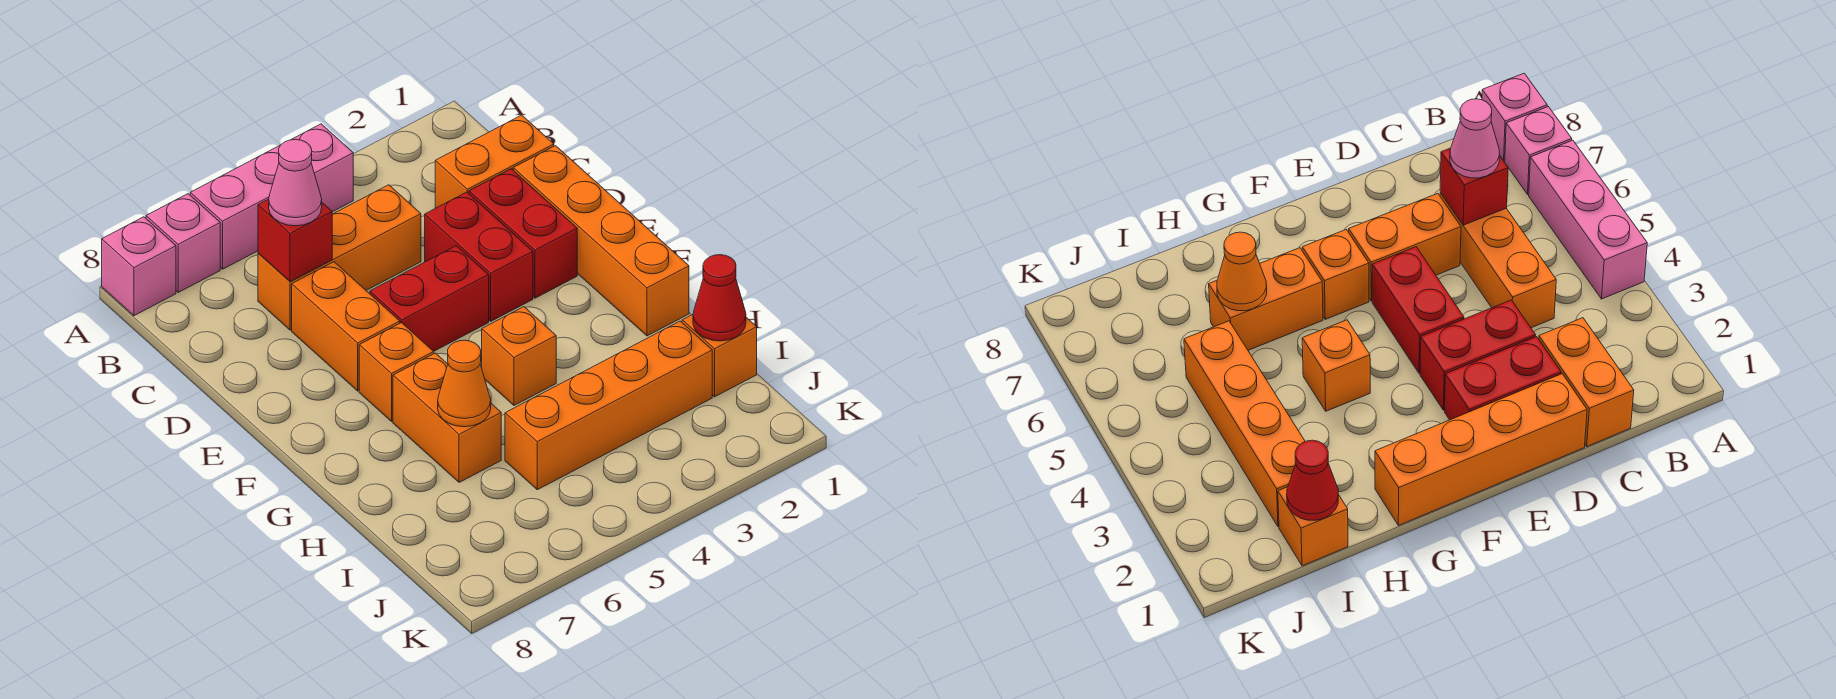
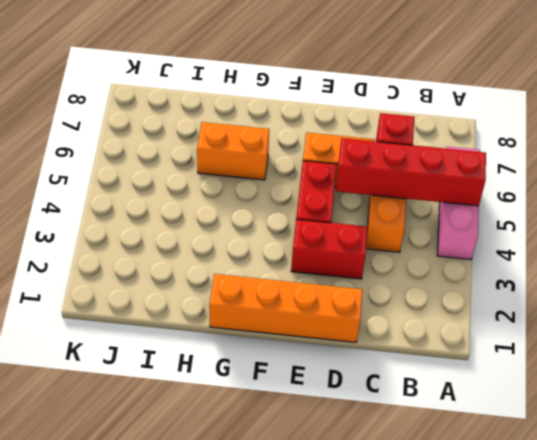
red brick A5:D5 level 2 -> none
none -> pink brick A7 level 1
none -> pink brick A8 level 1
none -> orange brick C1:C2 level 1

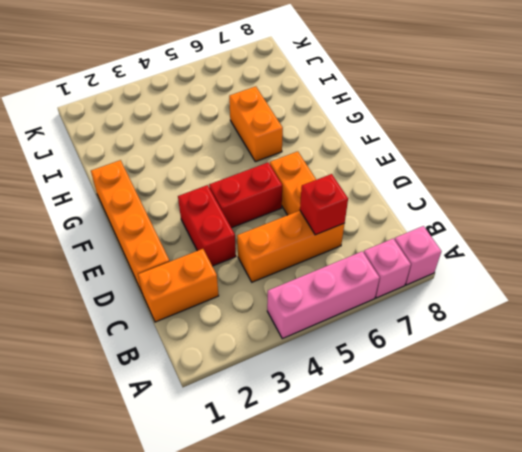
none -> red brick D2:E2 level 1
none -> orange brick F6 level 1
none -> orange brick G4 level 1

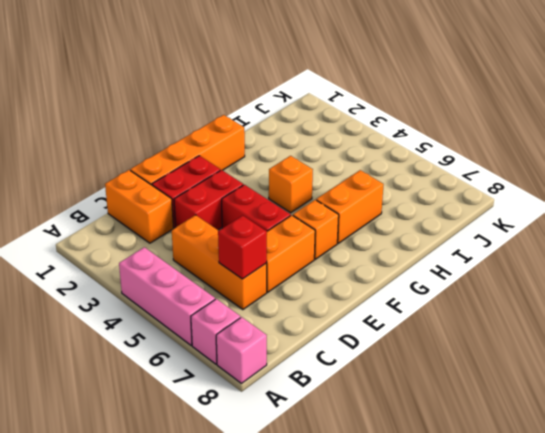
none -> orange brick I1 level 1
none -> orange brick I2:I5 level 1
none -> orange cone H6 level 2

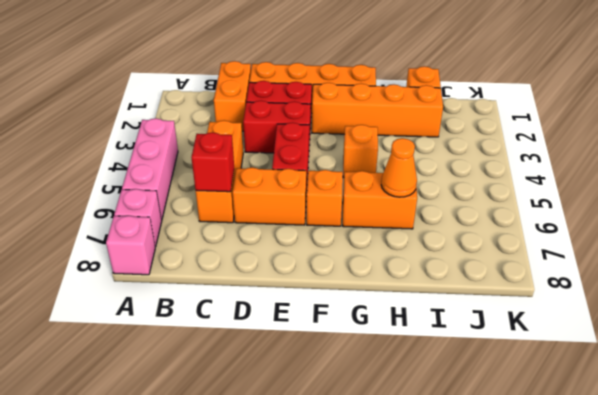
orange brick F2:I2 level 1 -> orange brick I2:I5 level 1
none -> red cone I1 level 2
none -> pink cone C6 level 3

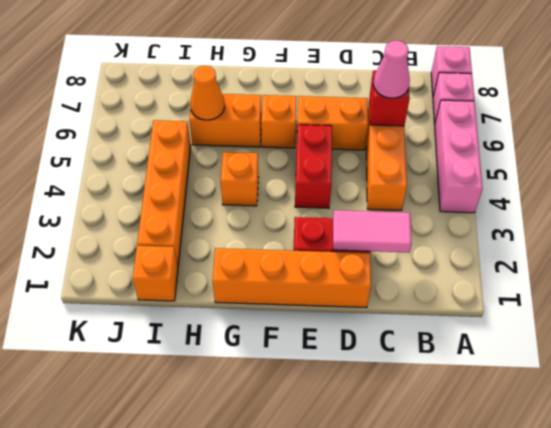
pink tile C2:D2 level 2 -> none
none -> orange brick C1:C2 level 1
none -> red brick D3:E3 level 1
none -> red cone I1 level 2

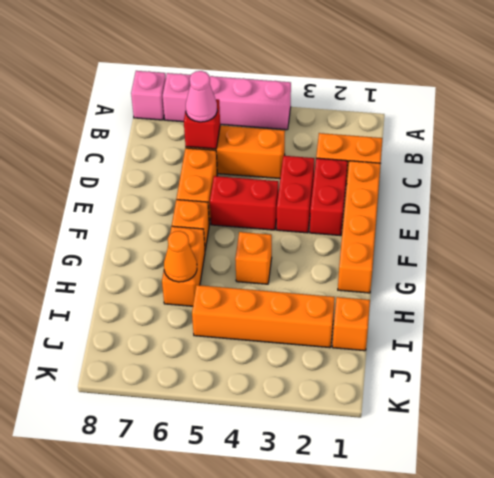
none -> red cone I1 level 2

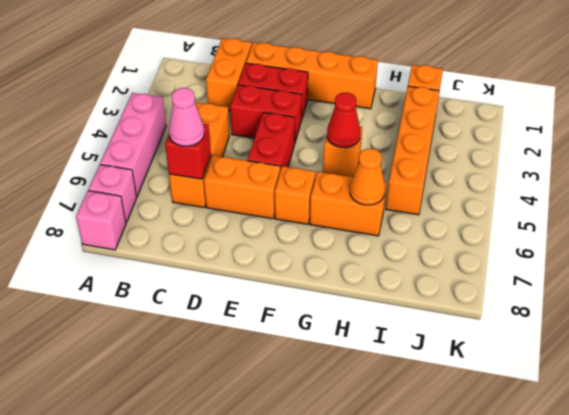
red cone G4 level 2 -> red cone I1 level 2

